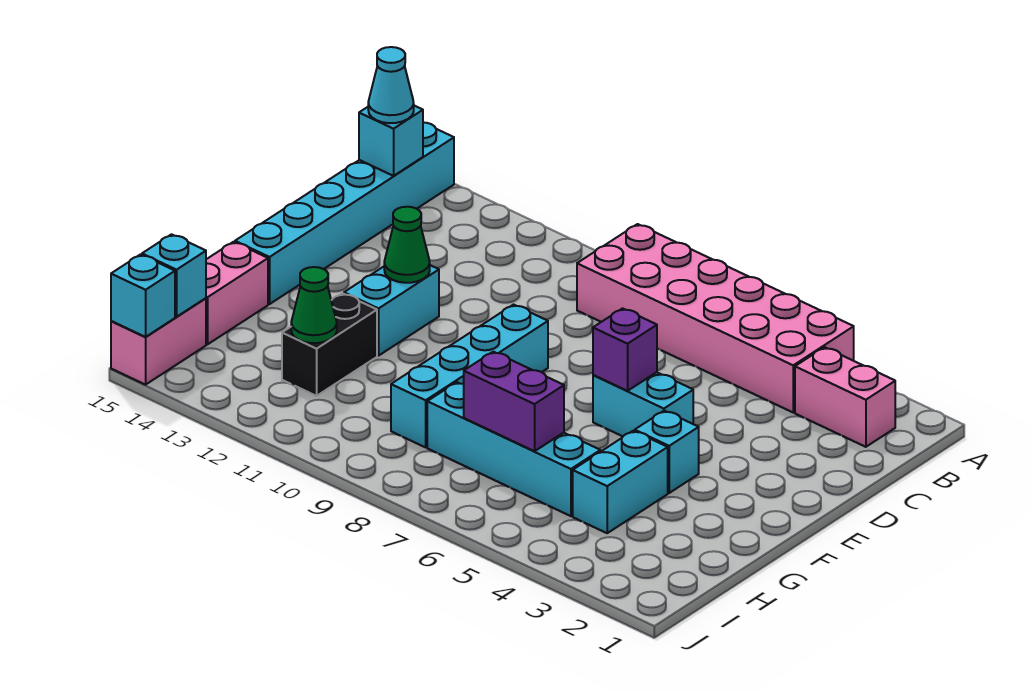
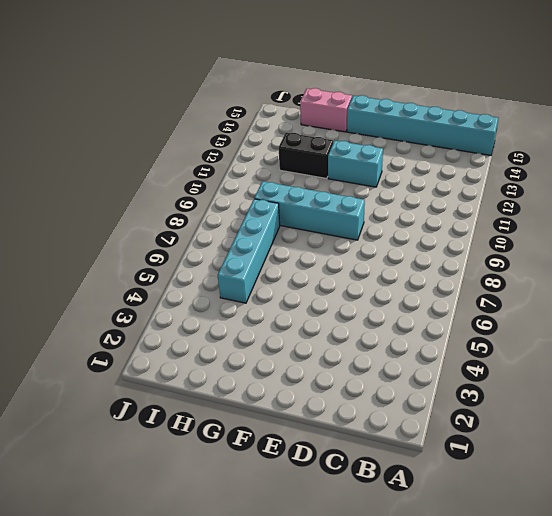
none -> pink brick A4:B9 level 1
none -> pink brick B2:B3 level 1
none -> cyan brick E5:E6 level 1

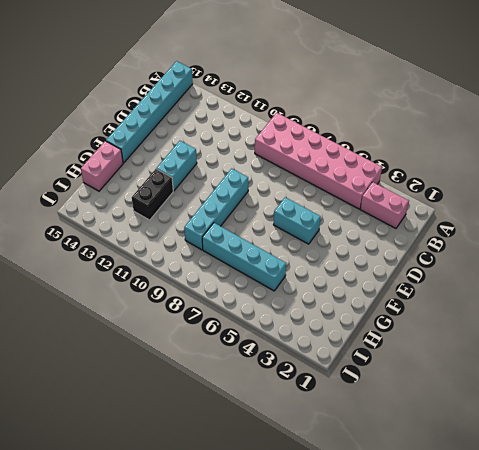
none -> cyan brick F4 level 1
none -> cyan brick G4:H4 level 1
none -> pink brick I15:J15 level 1

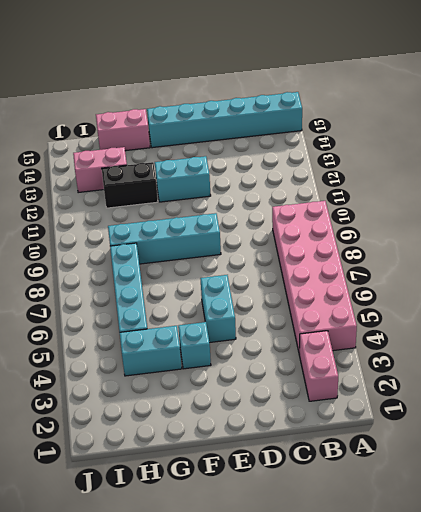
pink brick H13:I13 level 1 -> pink brick I15:J15 level 1
none -> cyan brick B15 level 2
none -> purple brick E6 level 2
none -> green cone E12 level 2

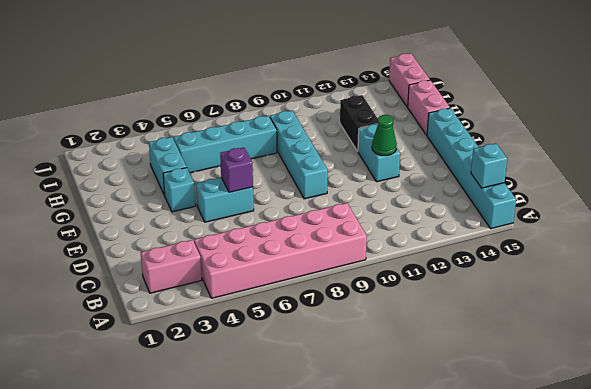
none -> purple brick H6:H7 level 2
none -> green cone H12 level 2
none -> cyan brick I15 level 2

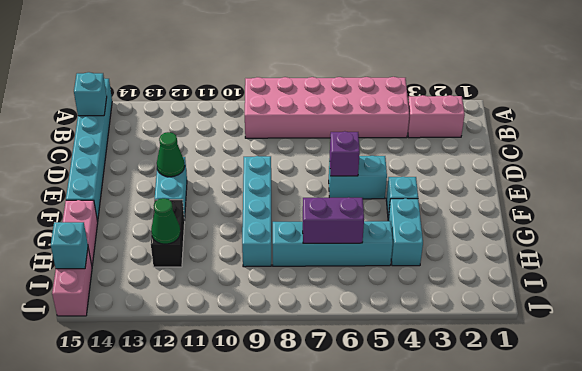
none -> cyan brick J15 level 2
none -> cyan cone B15 level 3

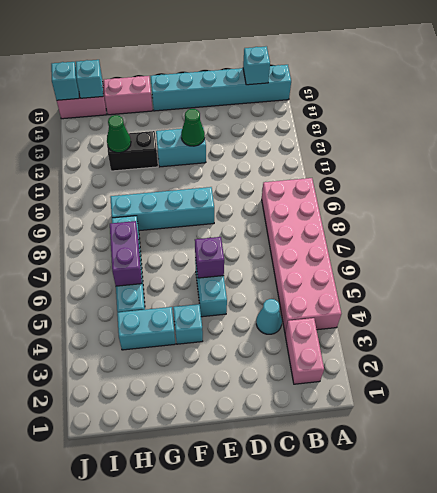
cyan cone C4 level 1 -> cyan cone B15 level 3

